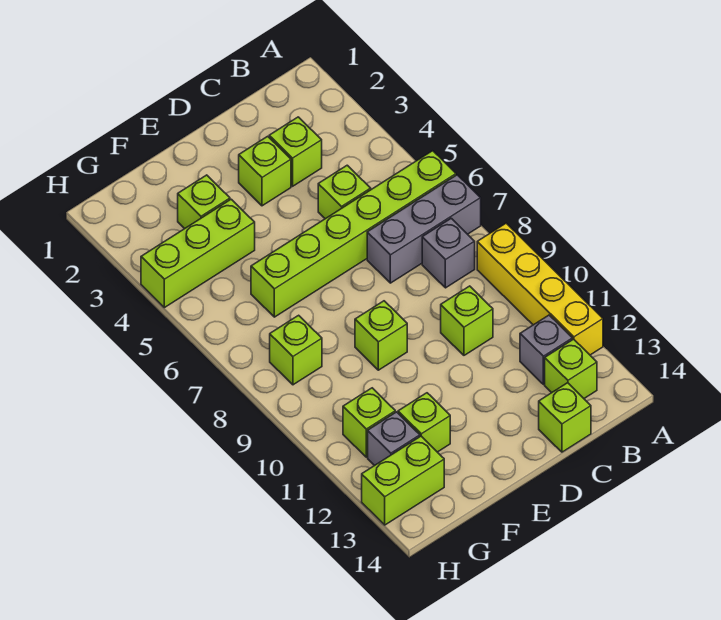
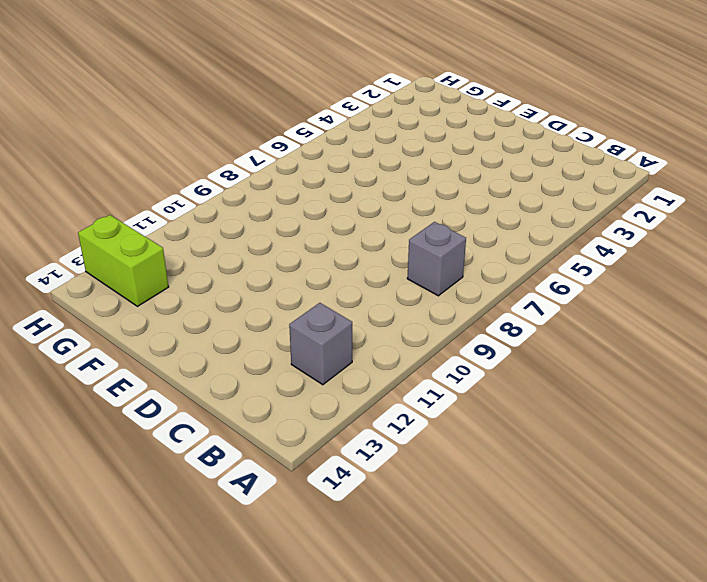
none -> lime brick A6:F6 level 1
none -> grey brick A7:C7 level 1
none -> yellow brick A9:A12 level 1

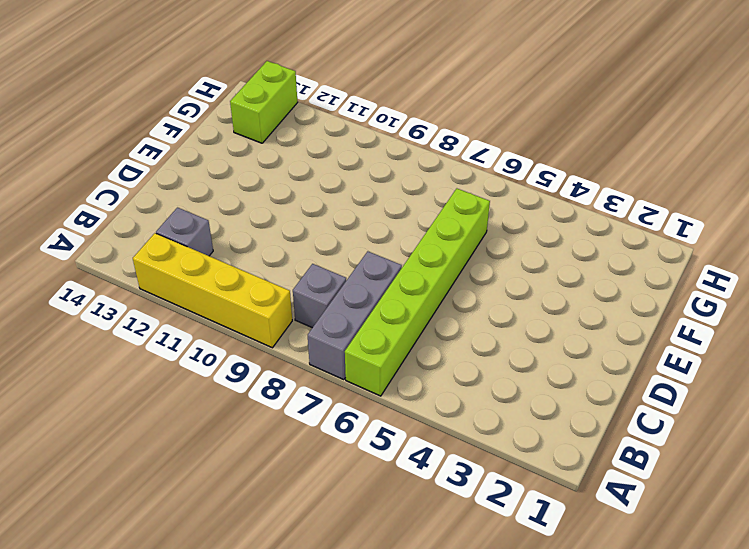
none -> lime brick B13 level 1
none -> lime brick C3 level 1
none -> lime brick C5 level 1

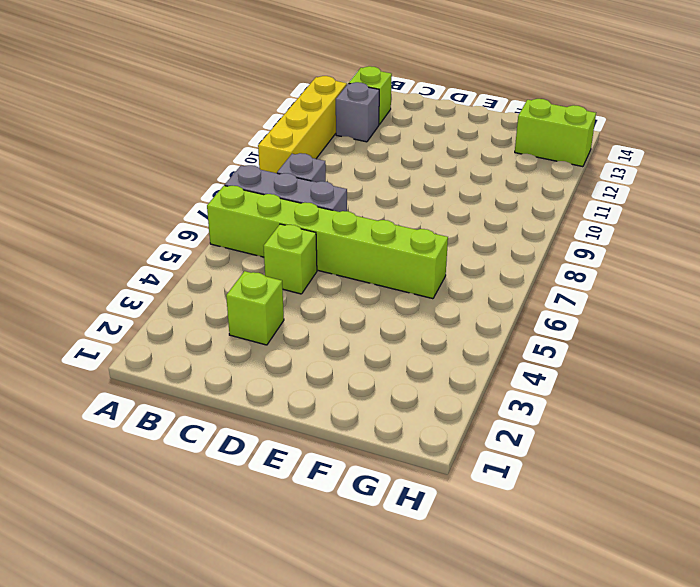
none -> lime brick C10 level 1
none -> lime brick C14 level 1
none -> lime brick D3 level 1

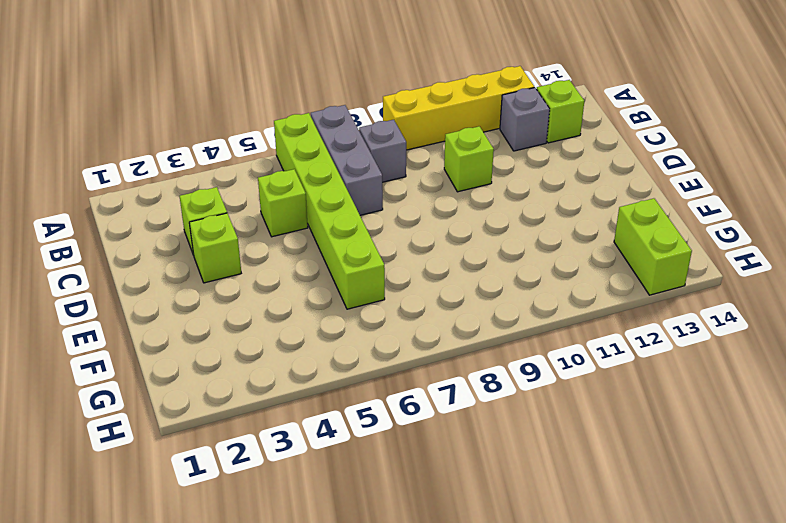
none -> lime brick C14 level 1
none -> lime brick E9 level 1
none -> lime brick F3 level 1

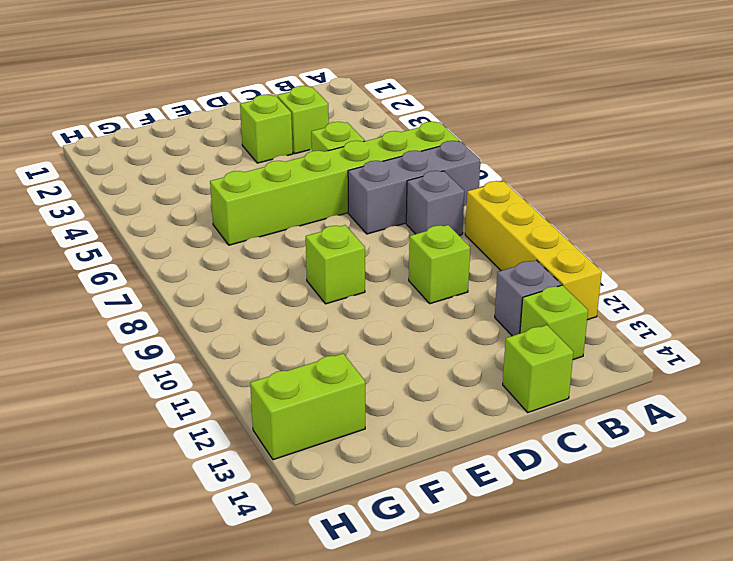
none -> lime brick F3 level 1
none -> lime brick F4:H4 level 1
none -> lime brick F12 level 1

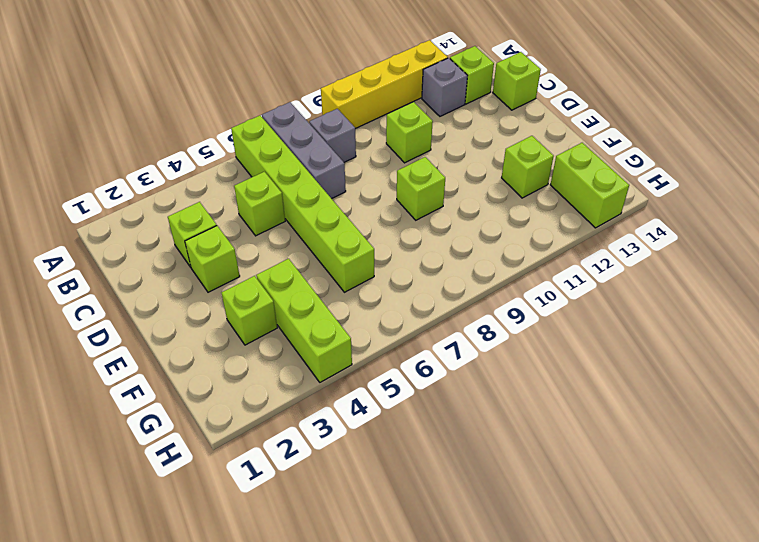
none -> lime brick G8 level 1
none -> lime brick G11 level 1
none -> grey brick G12 level 1

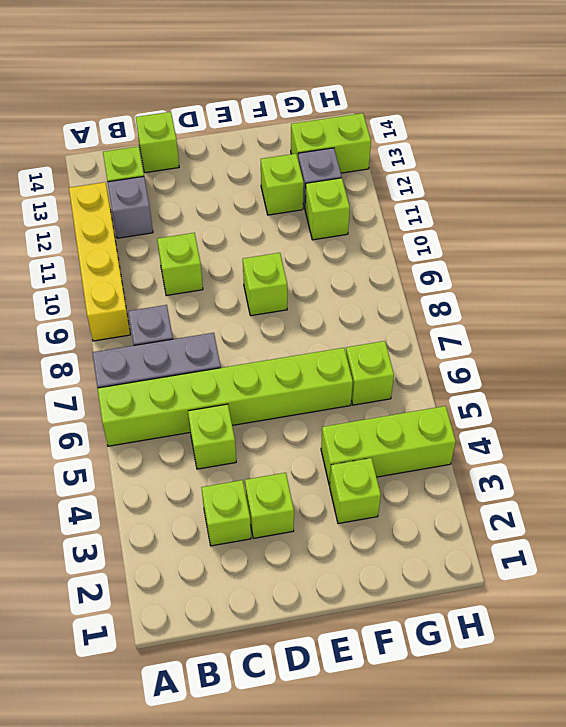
lime brick G6 level 1 -> lime brick G8 level 1

